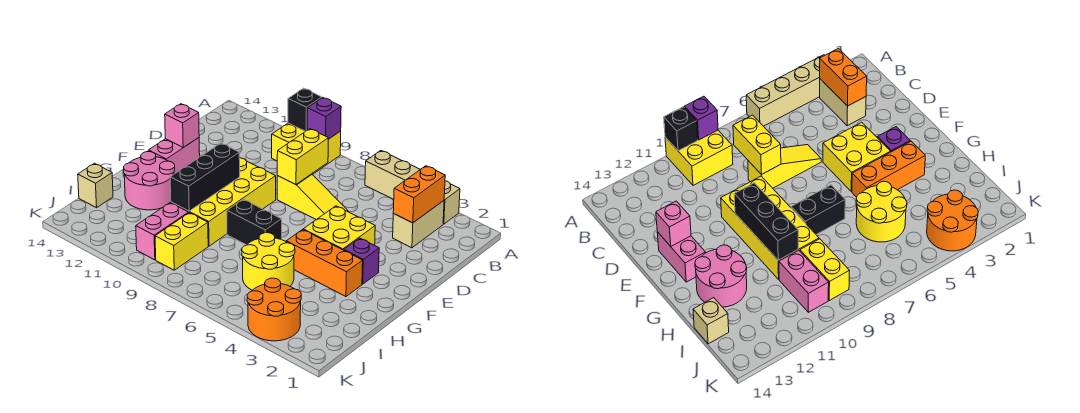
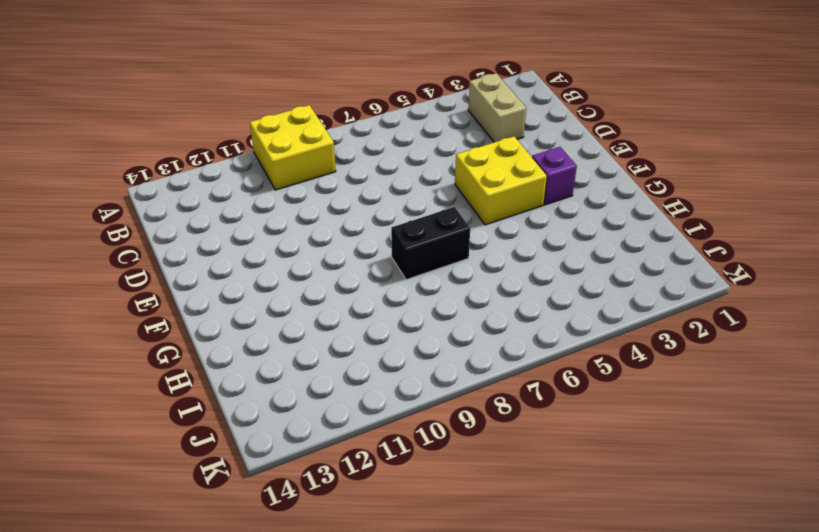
none -> tan brick A3:A6 level 1
none -> yellow slope D6:D8 level 1 top 8
none -> yellow brick E9:H10 level 1

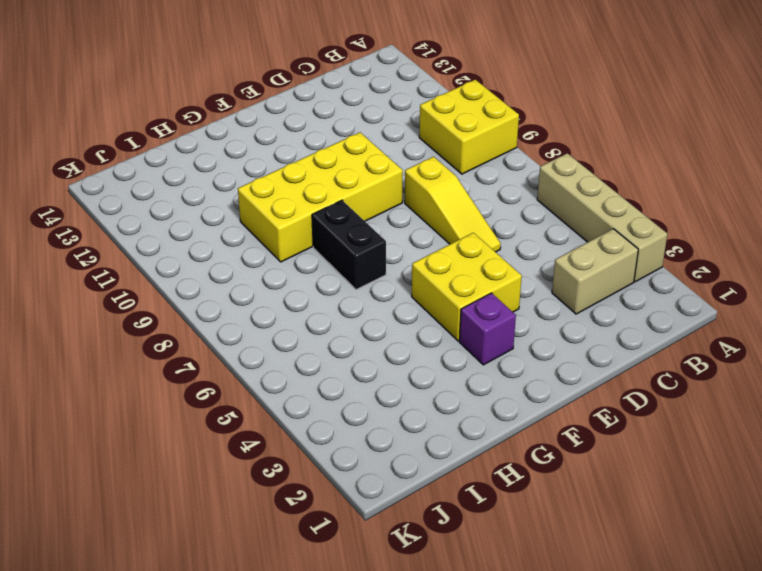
none -> pink brick E13:F13 level 1
none -> orange brick G3:G5 level 1
none -> pink round brick G12:H13 level 1

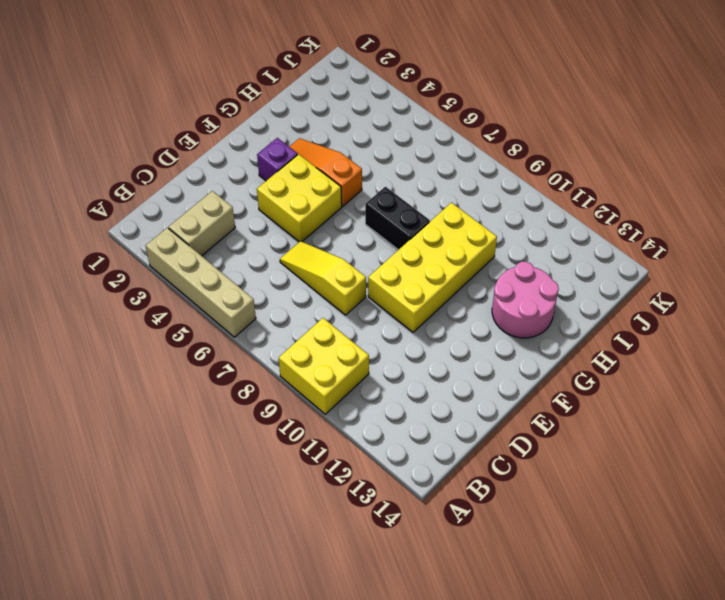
orange slope G3:G5 level 1 top 5 -> orange brick G3:G5 level 1
none -> pink brick E13:F13 level 1
none -> yellow round brick H5:I6 level 1
none -> yellow brick I9:J9 level 1

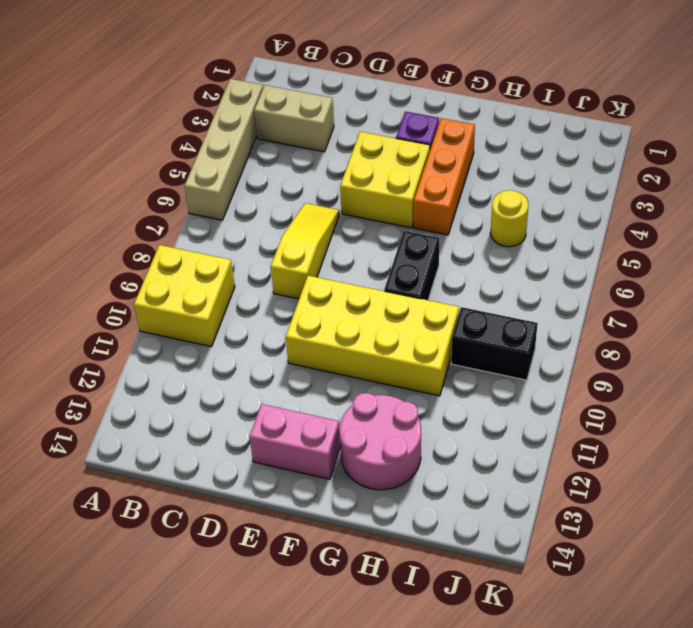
yellow round brick I5 level 1 -> yellow round brick H5:I6 level 1
black brick I9:J9 level 1 -> yellow brick I9:J9 level 1
none -> pink brick I10:J10 level 1
none -> tan brick I14 level 1
none -> orange round brick J3:K4 level 1

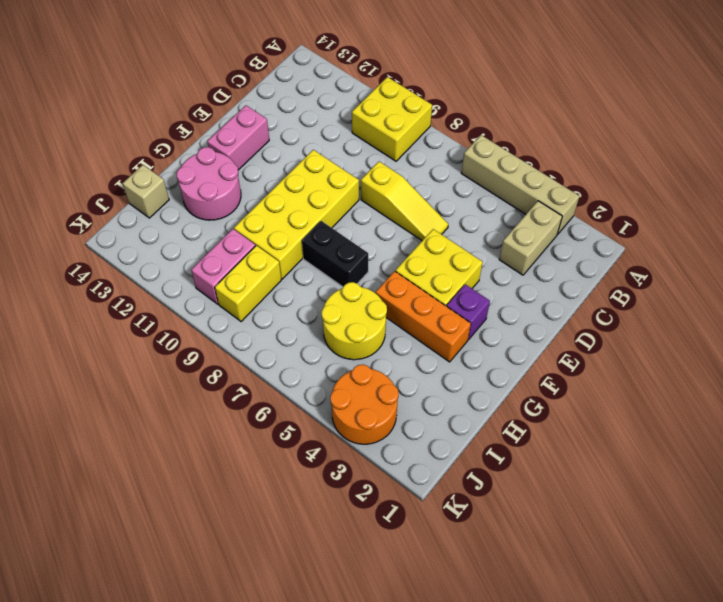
none -> purple brick A9 level 2
none -> black brick A10 level 2
none -> orange brick B3:C3 level 2

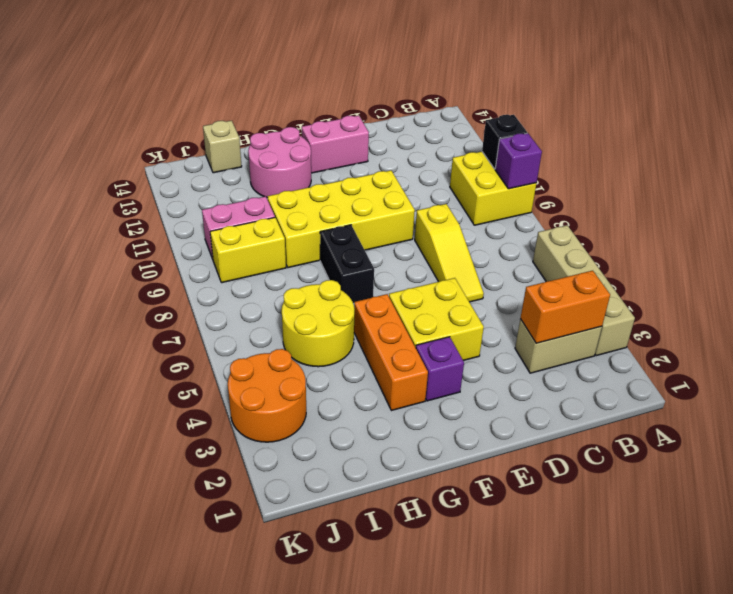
none -> yellow brick C8:D8 level 2
none -> pink brick E13 level 2
none -> black brick F10:H10 level 2

